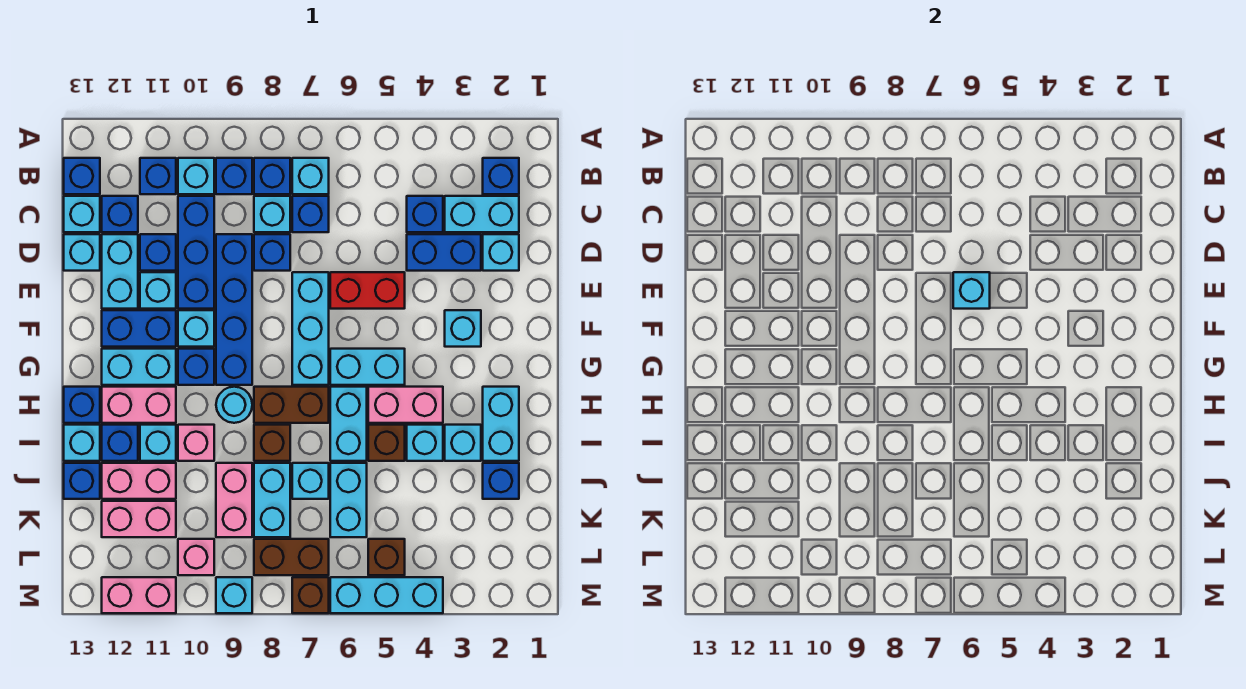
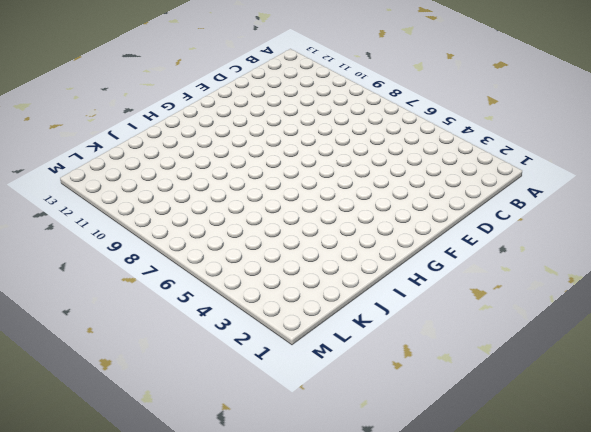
none -> blue brick B2 level 1
none -> cyan brick B7 level 1
none -> blue brick B8 level 1
none -> blue brick B9 level 1

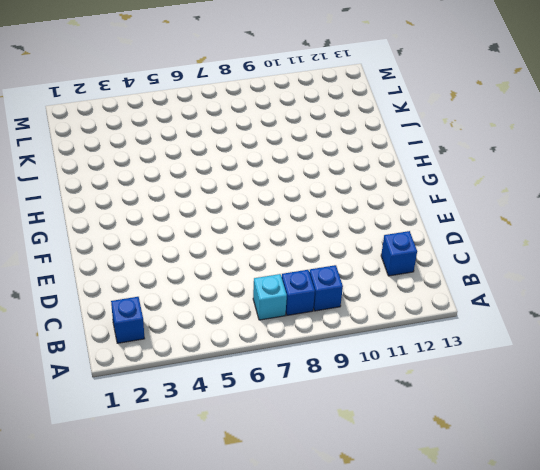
none -> cyan brick B10 level 1
none -> blue brick B11 level 1
none -> blue brick B13 level 1
none -> cyan brick C2:C3 level 1

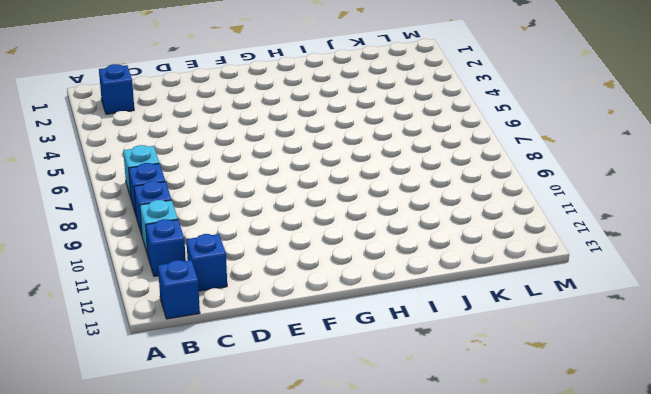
none -> cyan brick C2:C3 level 1
none -> blue brick C4 level 1
none -> blue brick C7 level 1
none -> cyan brick C8 level 1

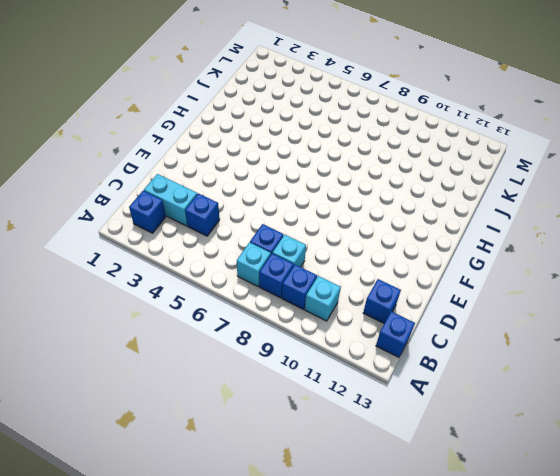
none -> blue brick B11 level 1
none -> blue brick C10:E10 level 1
none -> cyan brick C13 level 1
none -> cyan brick D2 level 1

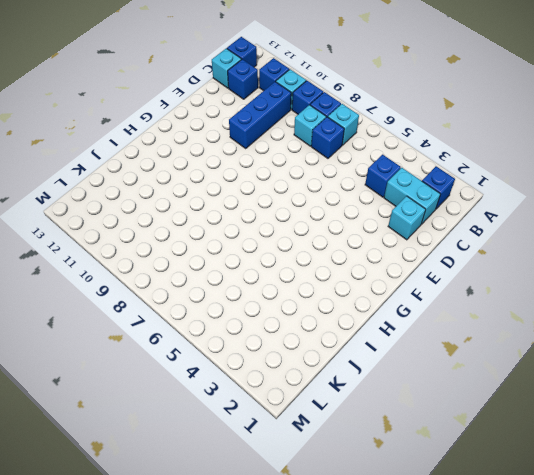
none -> blue brick D3:D4 level 1
none -> blue brick D8 level 1
none -> blue brick D9:G9 level 1
none -> blue brick D11 level 1

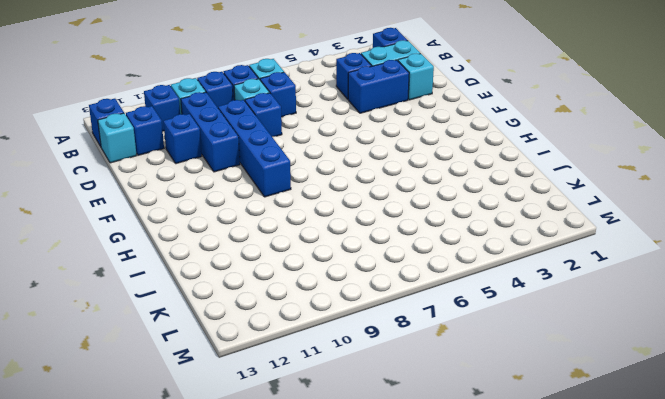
none -> cyan brick D12:E12 level 1
none -> cyan brick D13 level 1
none -> red brick E5:E6 level 1
none -> cyan brick E7:G7 level 1

